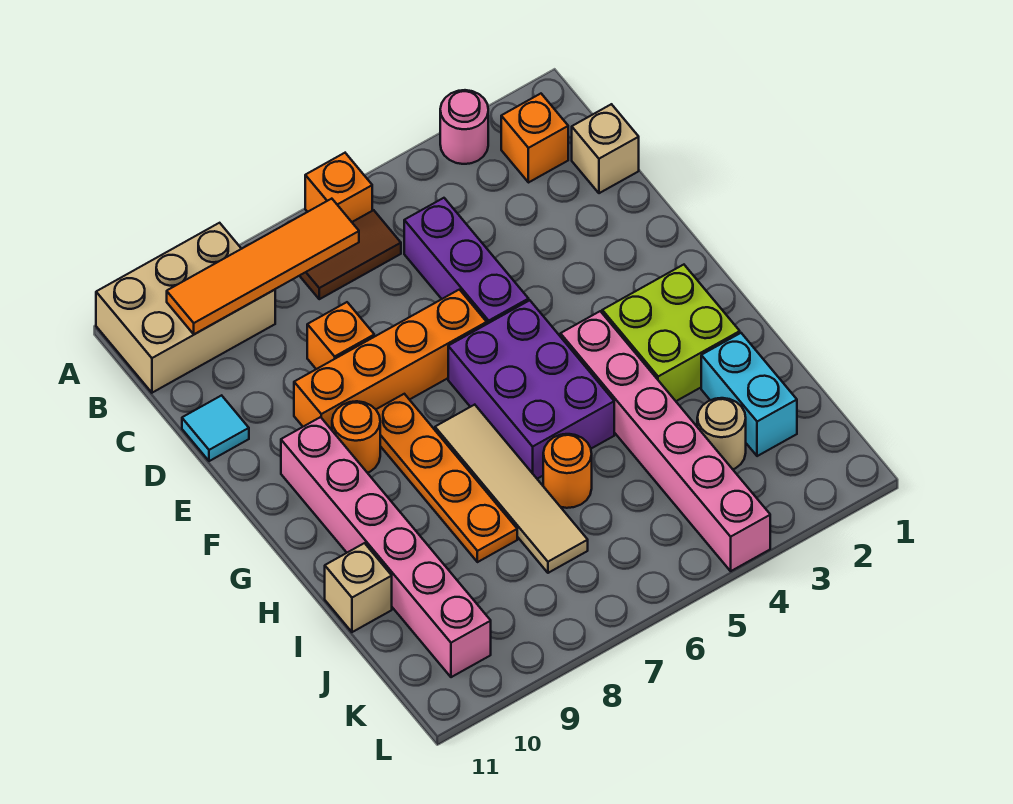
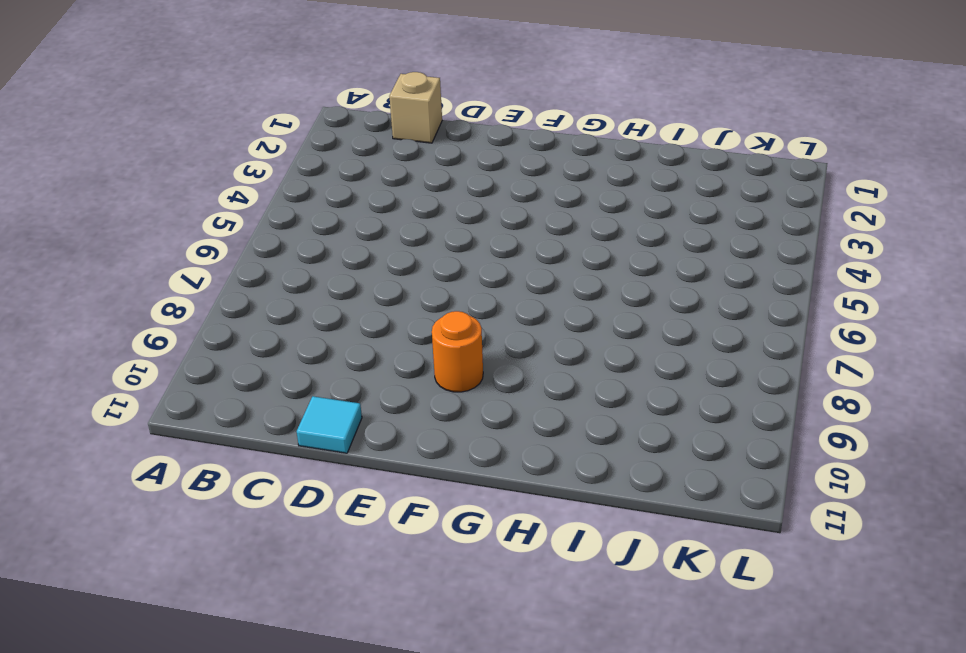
none -> pink round brick A3 level 1
none -> orange brick A6 level 1
none -> tan brick A9:B11 level 1

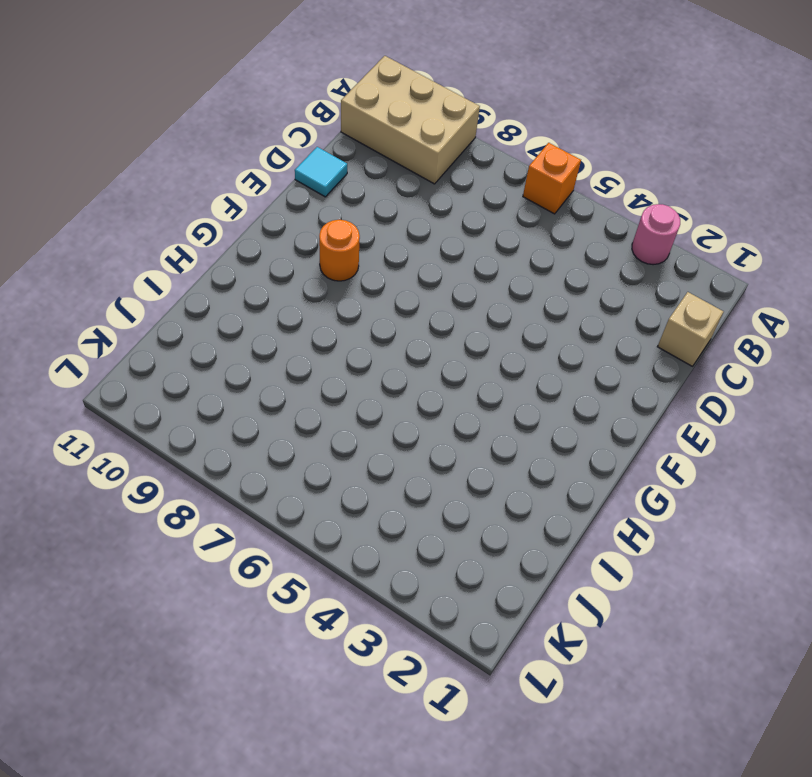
none -> orange brick B2 level 1
none -> brown tile B6:B7 level 1
none -> purple brick C5:E5 level 1

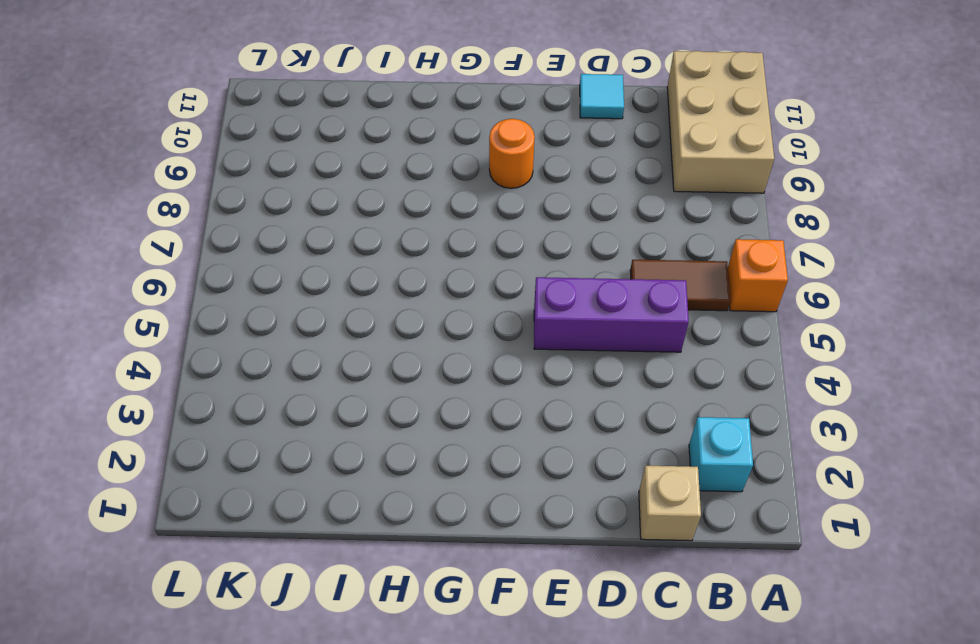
cyan brick B2 level 1 -> orange brick B2 level 1
brown tile B6:C6 level 1 -> brown tile B6:B7 level 1
none -> pink round brick A3 level 1
none -> orange brick D8 level 1
none -> orange brick E6:E9 level 1

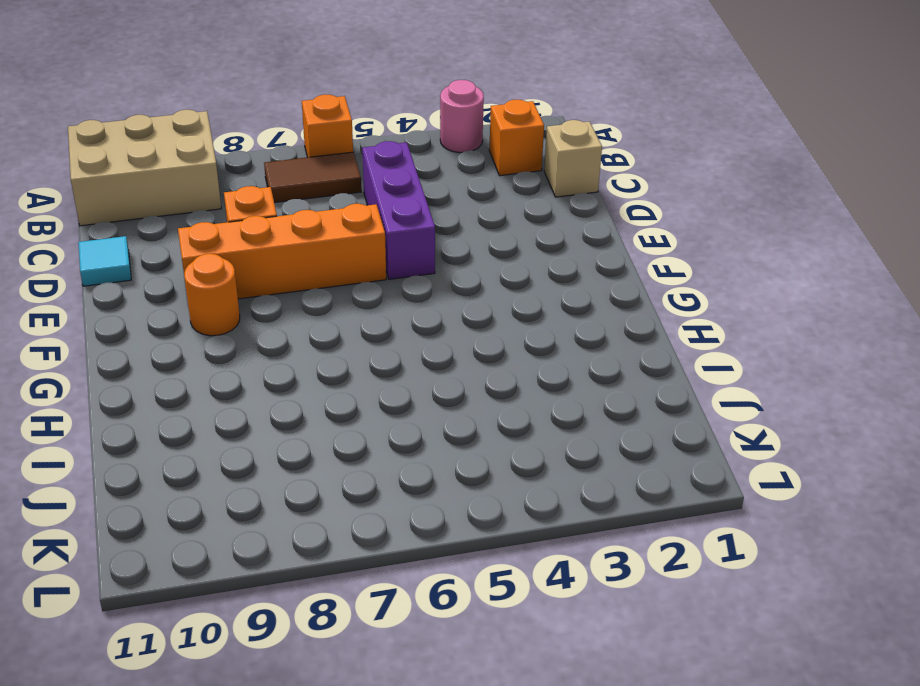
none -> purple brick F5:H6 level 1
none -> orange plate F8:I8 level 1
none -> pink brick F10:K10 level 1

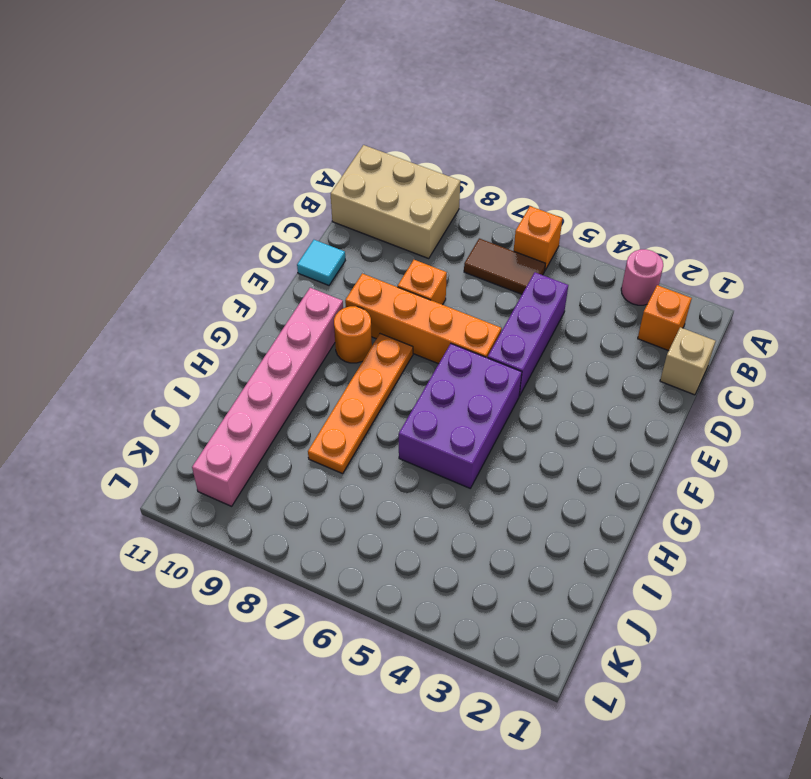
none -> lime brick G2:H3 level 1
none -> pink brick G4:L4 level 1
none -> tan tile G7:J7 level 1

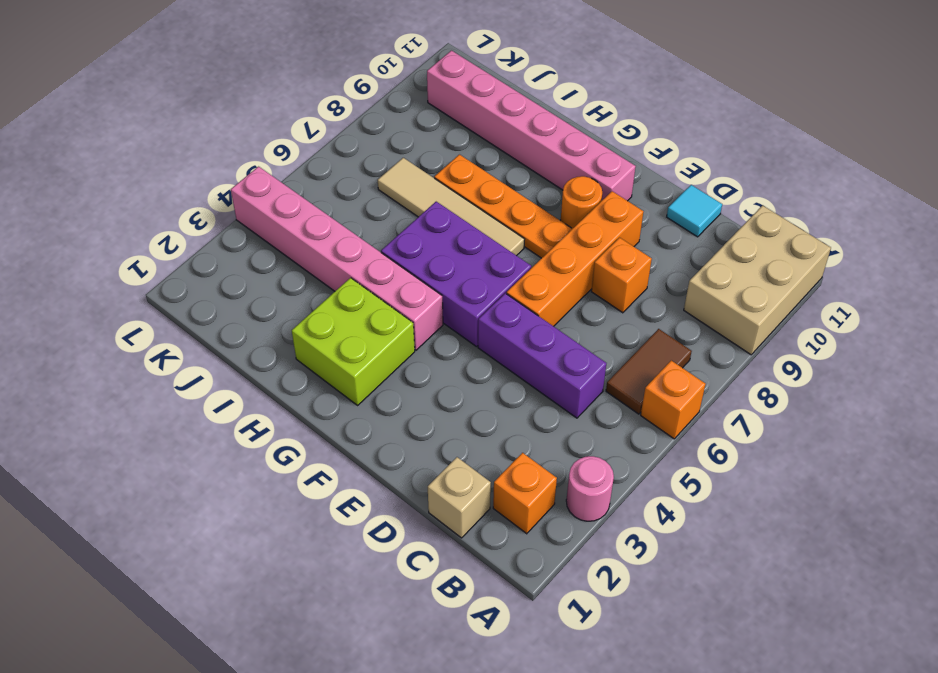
none -> cyan brick I2:J2 level 1
none -> orange round brick I6 level 1
none -> tan brick I11 level 1

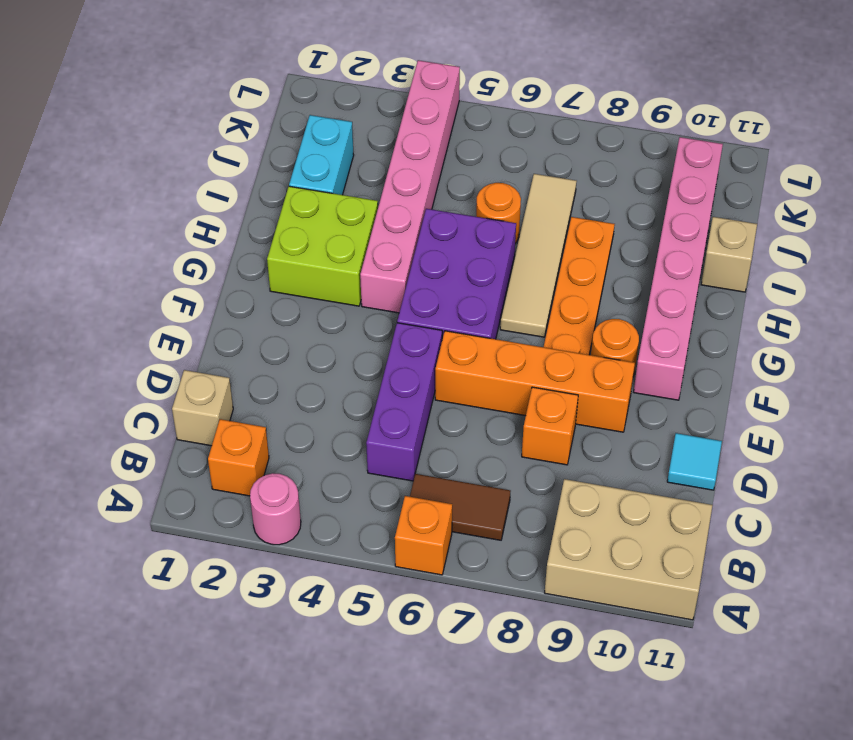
none -> tan round brick J3 level 1
none -> orange tile B7:B10 level 2

